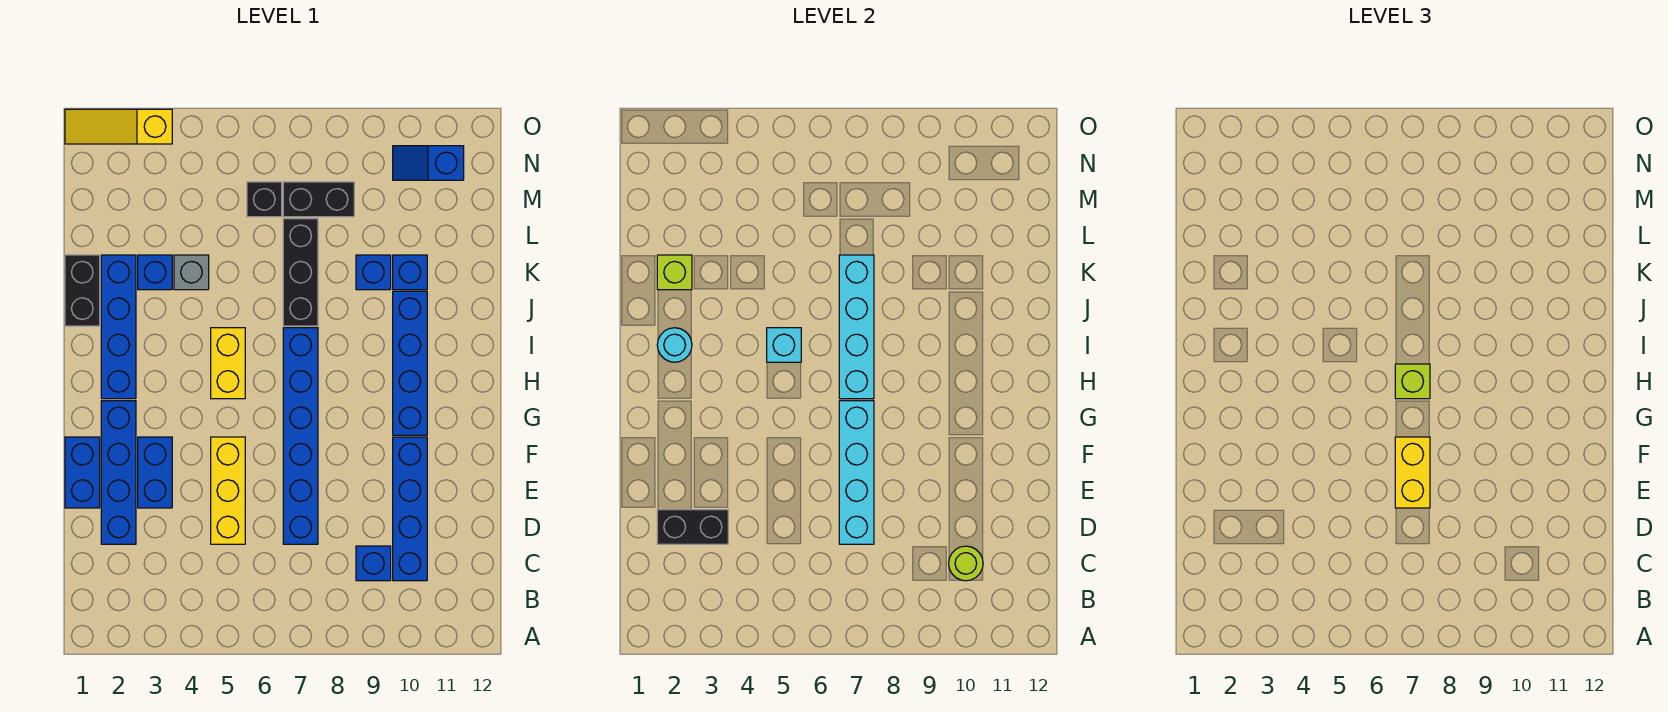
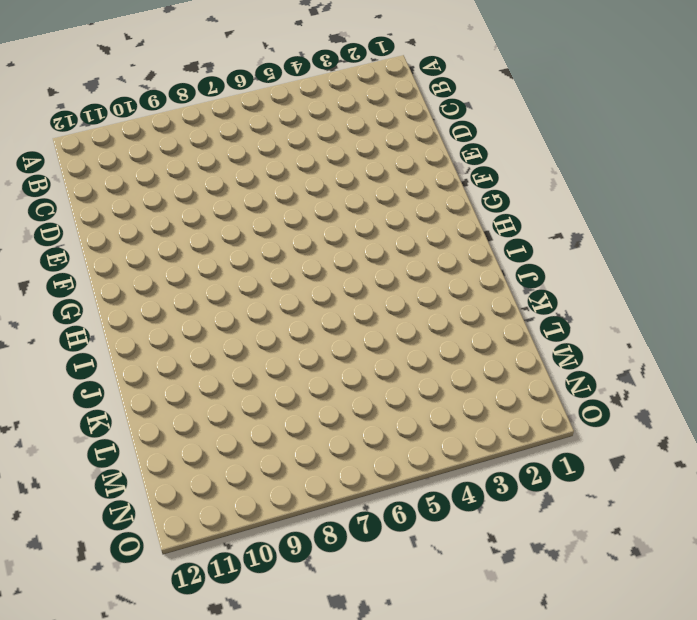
none -> blue brick C9 level 1
none -> blue brick C10:F10 level 1
none -> blue brick D2:G2 level 1

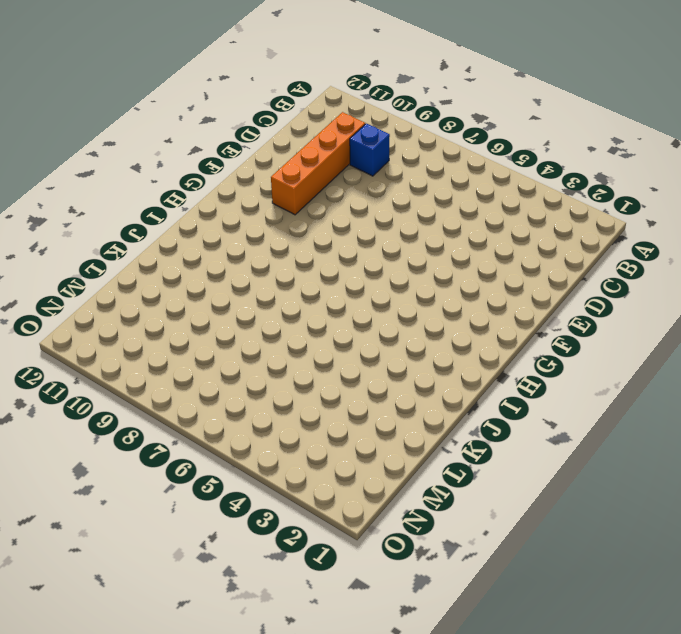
orange brick C10:F10 level 1 -> blue brick C10:F10 level 1
none -> blue brick D2:G2 level 1
none -> yellow brick D5:F5 level 1
none -> blue brick D7:I7 level 1

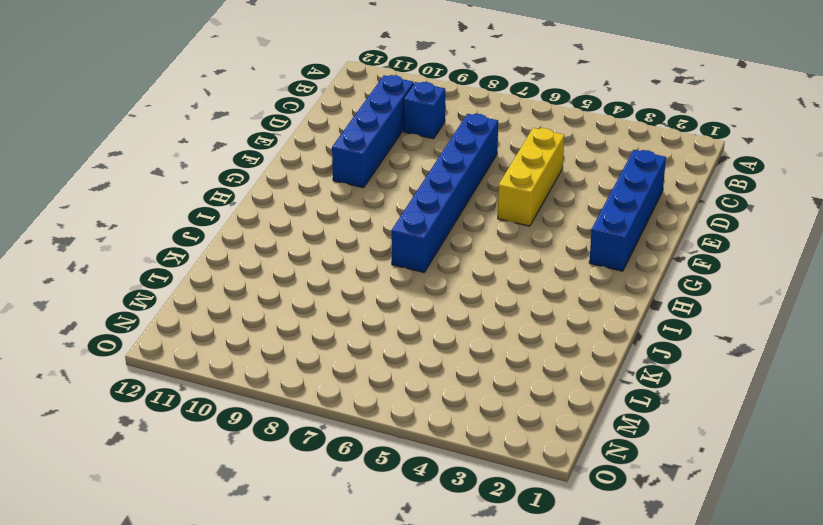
none -> blue brick E1:F1 level 1
none -> blue brick E3:F3 level 1
none -> blue brick G10:J10 level 1

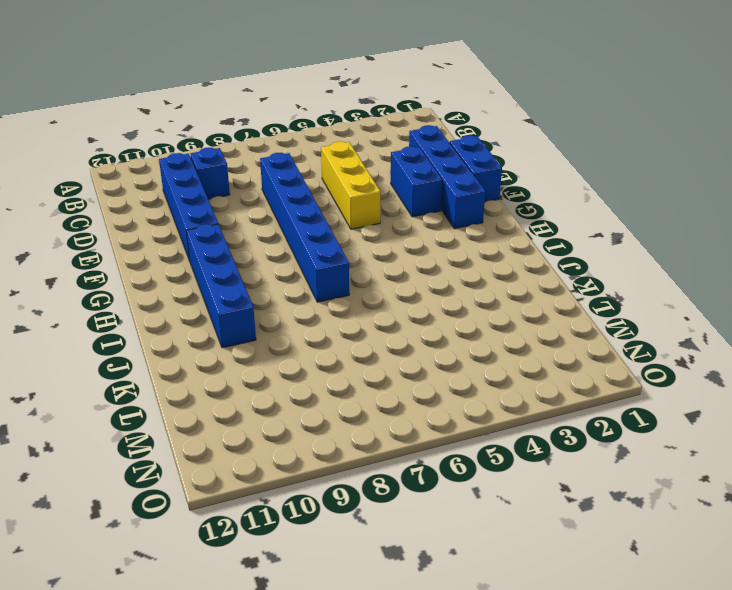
none -> blue brick H2:K2 level 1
none -> yellow brick H5:I5 level 1
none -> black brick J1:K1 level 1

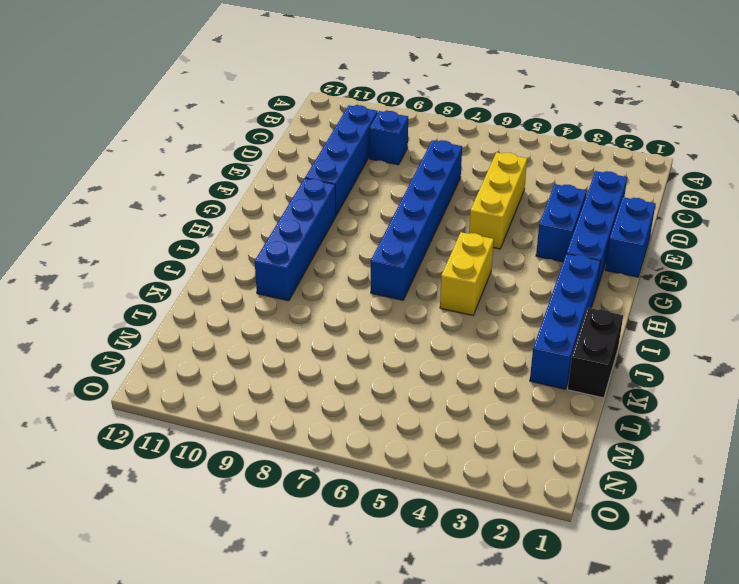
none -> black brick J7:L7 level 1
none -> blue brick K3 level 1
none -> grey brick K4 level 1

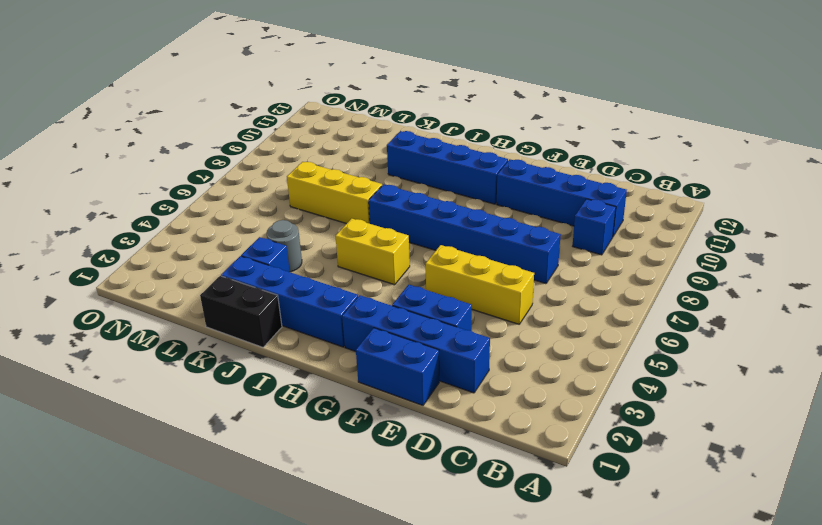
yellow brick J7:L7 level 1 -> black brick J7:L7 level 1
grey round brick K4 level 1 -> grey brick K4 level 1
none -> blue brick K9 level 1
none -> blue brick K10 level 1
none -> black brick M6 level 1

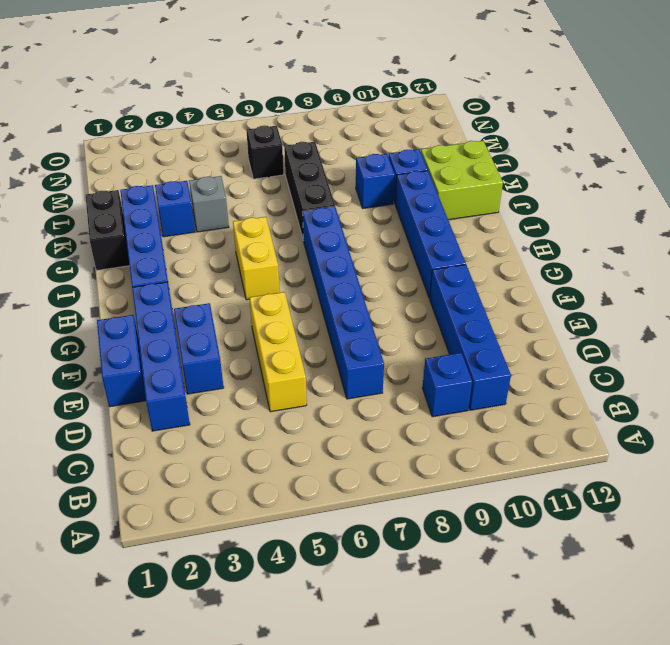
lime brick J11:K12 level 1 -> none
none -> black brick M7:M8 level 1
none -> blue slope N10:N11 level 1 top 11
none -> yellow slope O1:O3 level 1 top 3

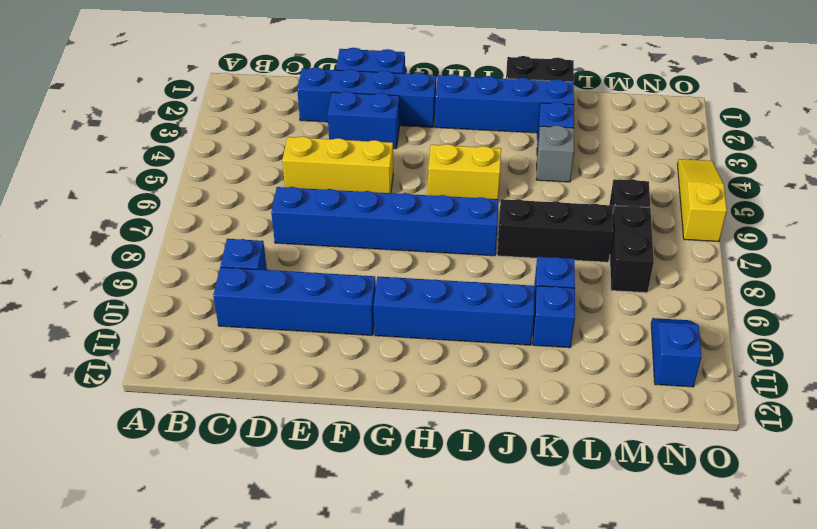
yellow slope O4:O6 level 1 top 6 -> yellow slope O1:O3 level 1 top 3
none -> lime round brick C10 level 2
none -> black brick D2:D3 level 2
none -> cyan brick D7:G7 level 2

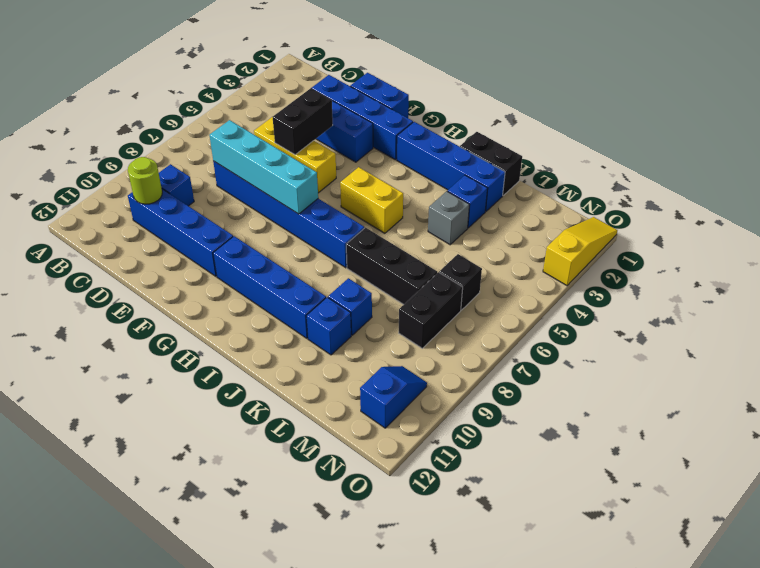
black brick E4:E5 level 2 -> black brick D2:D3 level 2
none -> cyan brick H7:K7 level 2
none -> cyan round brick I2 level 2
none -> cyan brick I5 level 2

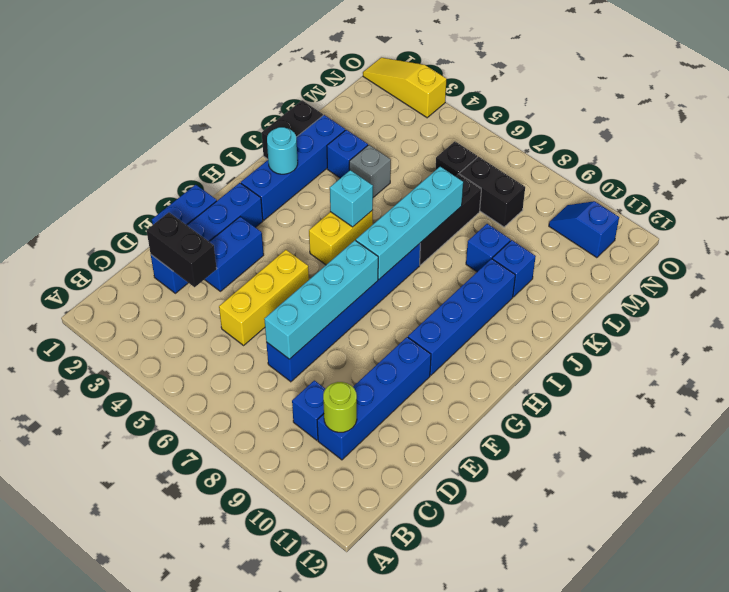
none -> lime brick K2 level 2
none -> yellow brick E7:F7 level 3
none -> lime brick H7 level 3

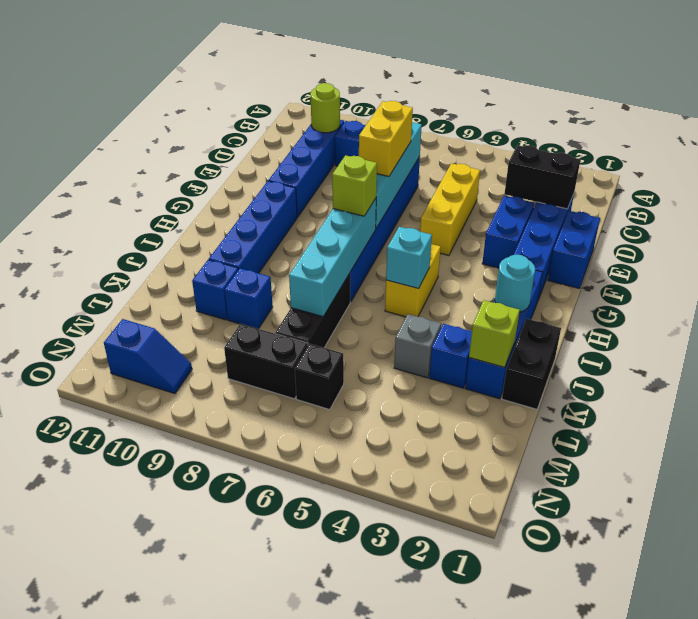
none -> yellow slope O1:O3 level 1 top 3

